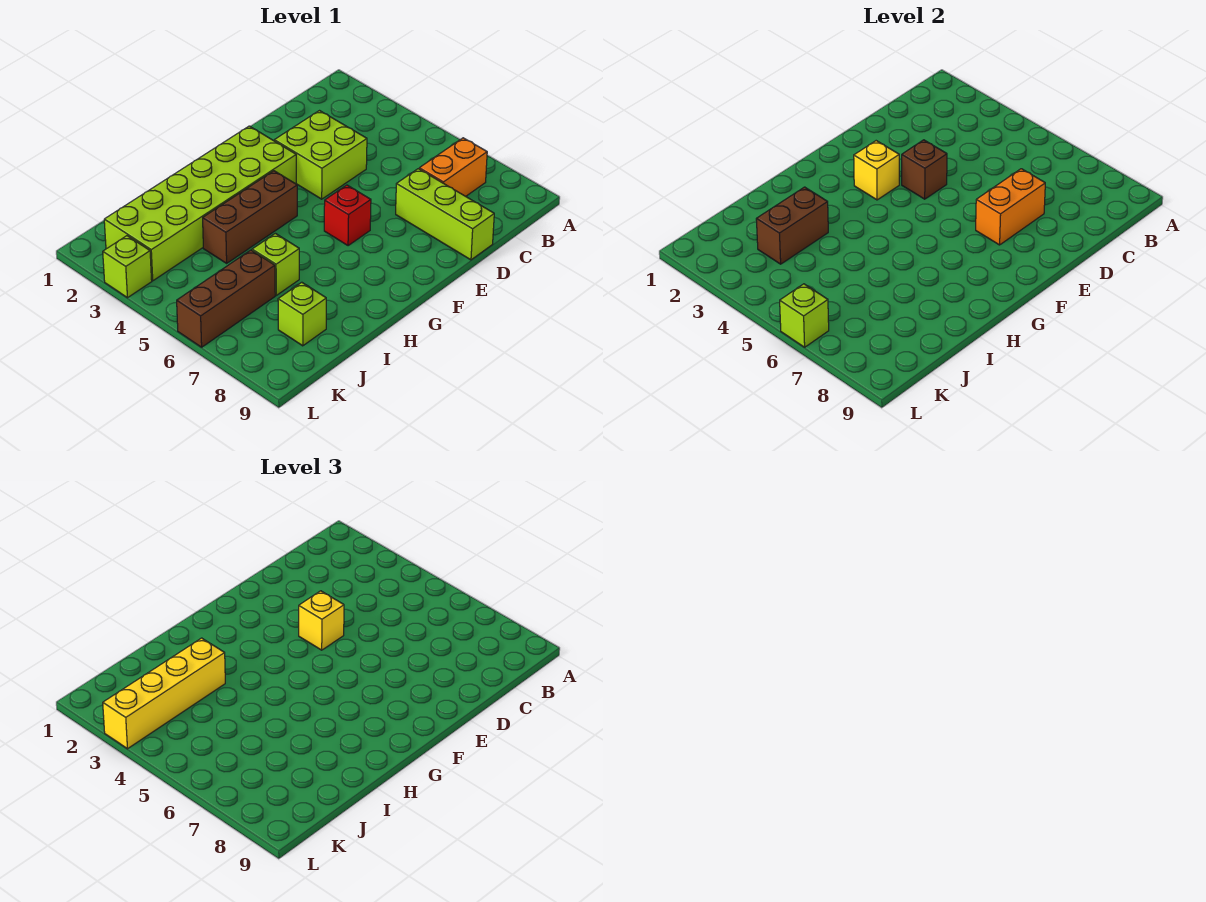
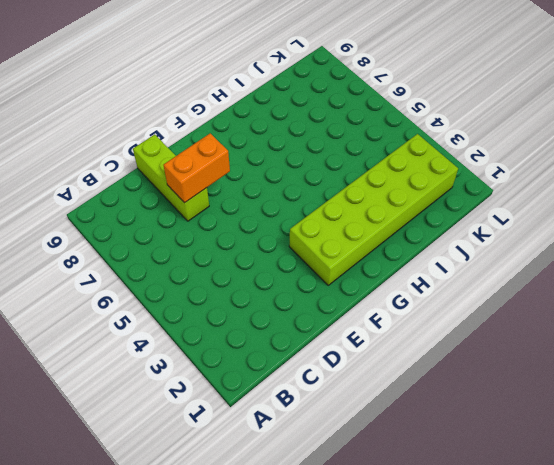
none -> orange brick B7:C7 level 1
none -> lime brick D3:E4 level 1
none -> red brick F6 level 1

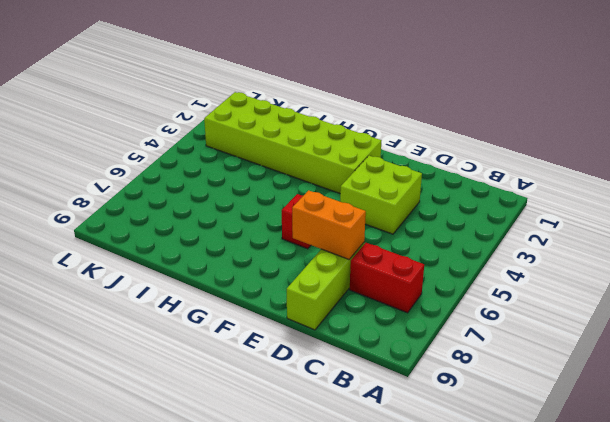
red brick B7:C7 level 1 -> orange brick B7:C7 level 1
none -> brown brick G4:I4 level 1
none -> lime brick I6 level 1
none -> brown brick J6:L6 level 1

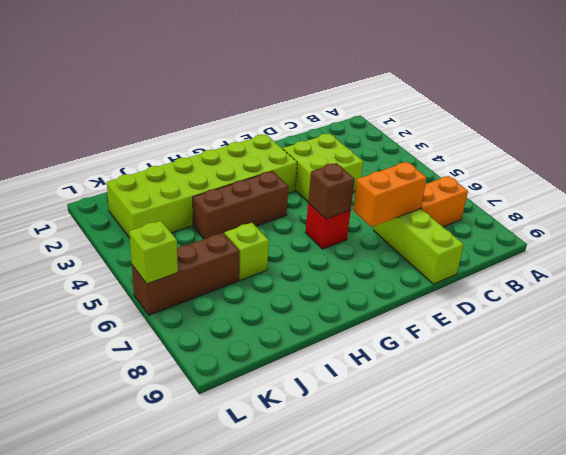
brown brick F6 level 2 -> brown brick E4 level 2
none -> lime brick J8 level 1
none -> lime brick L3 level 1
none -> yellow brick F3 level 2

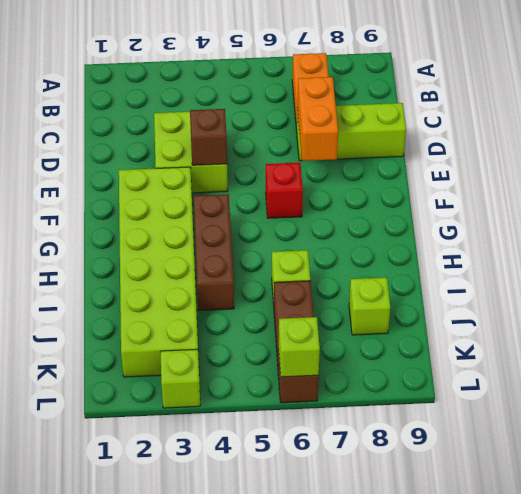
none -> yellow brick F3 level 2
none -> brown brick I3:J3 level 2
none -> yellow brick E4 level 3

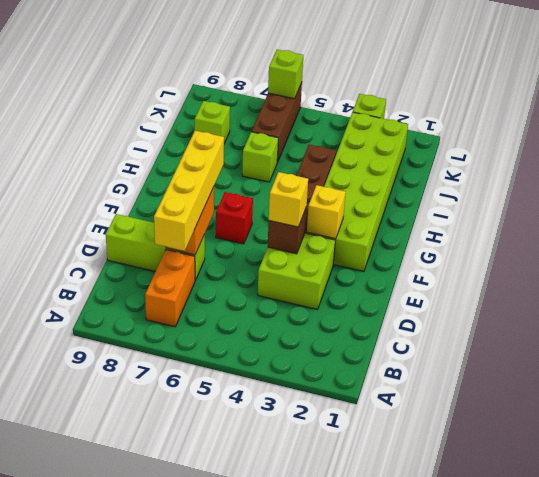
yellow brick C7:F7 level 3 -> yellow brick I3:L3 level 3
none -> brown brick I3:J3 level 2

